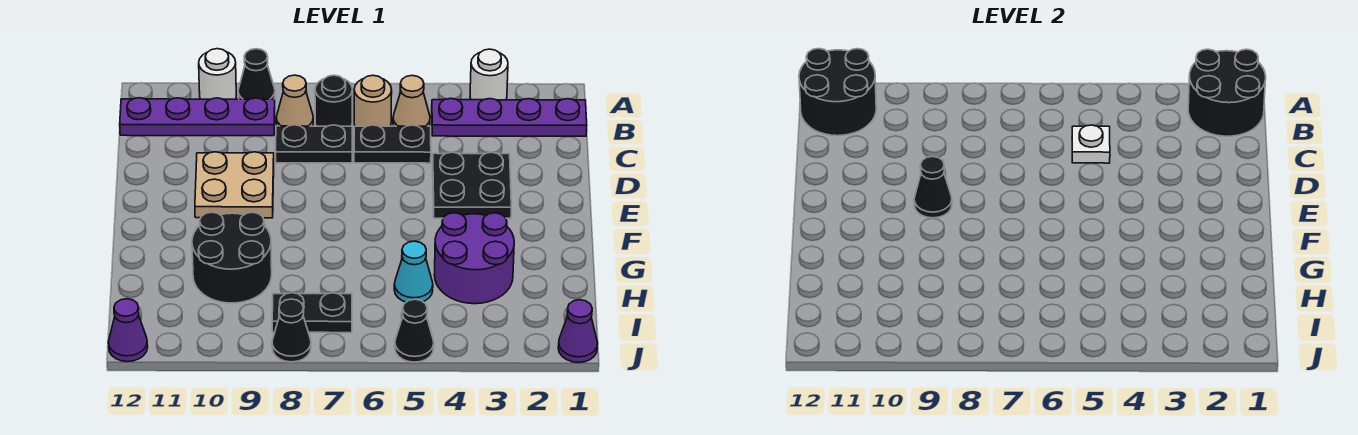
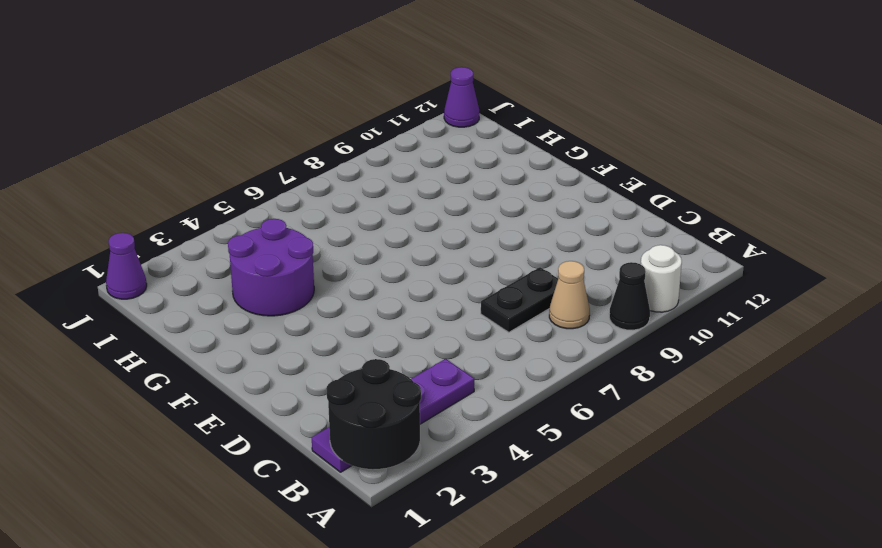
none -> white round brick A3 level 1
none -> tan cone B5 level 1
none -> tan round brick B6 level 1

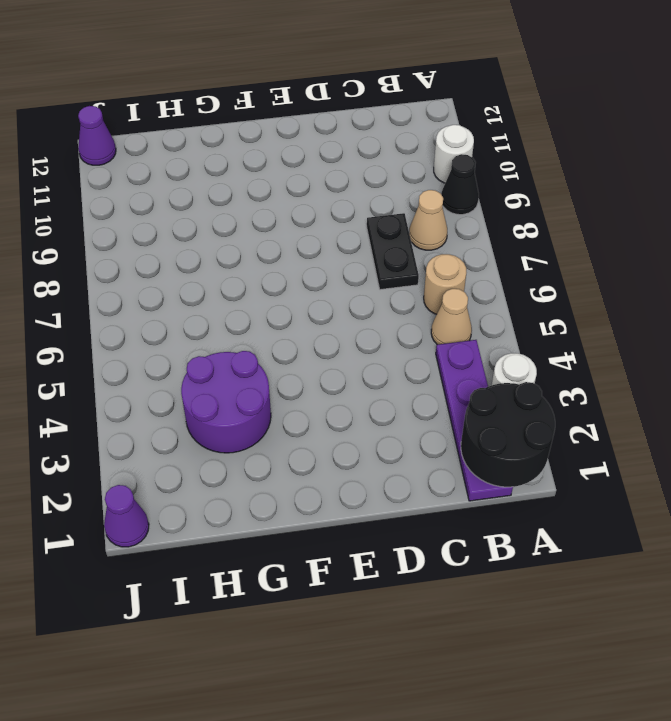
none -> black round brick B7 level 1
none -> purple plate B9:B12 level 1
none -> black plate C5:C6 level 1

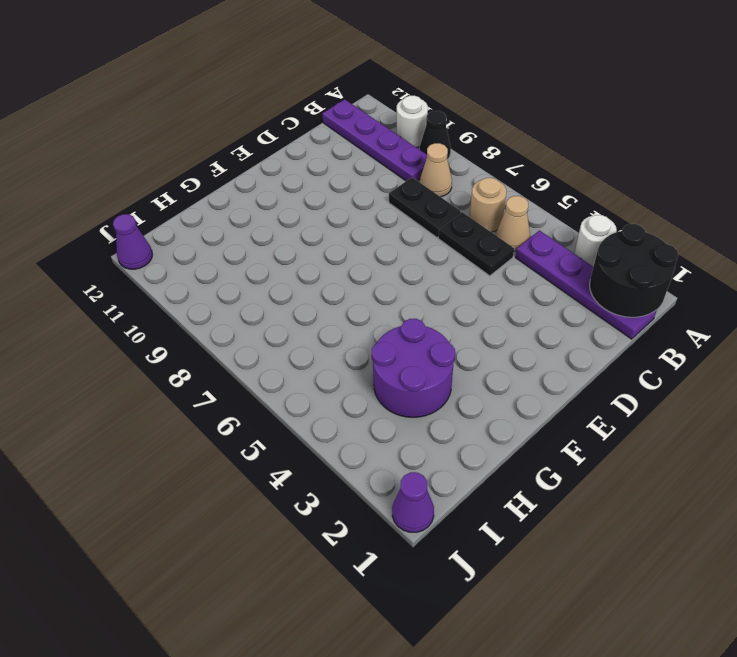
none -> black round brick B7 level 1
none -> black plate D3:E4 level 1
none -> tan plate D9:E10 level 1

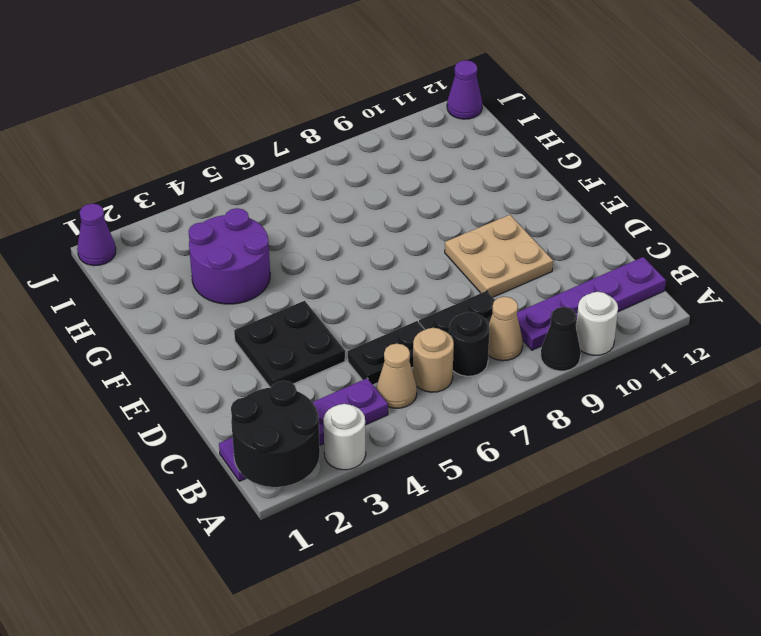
none -> black round brick G9:H10 level 1
none -> cyan cone H5 level 1
none -> black plate I7:I8 level 1

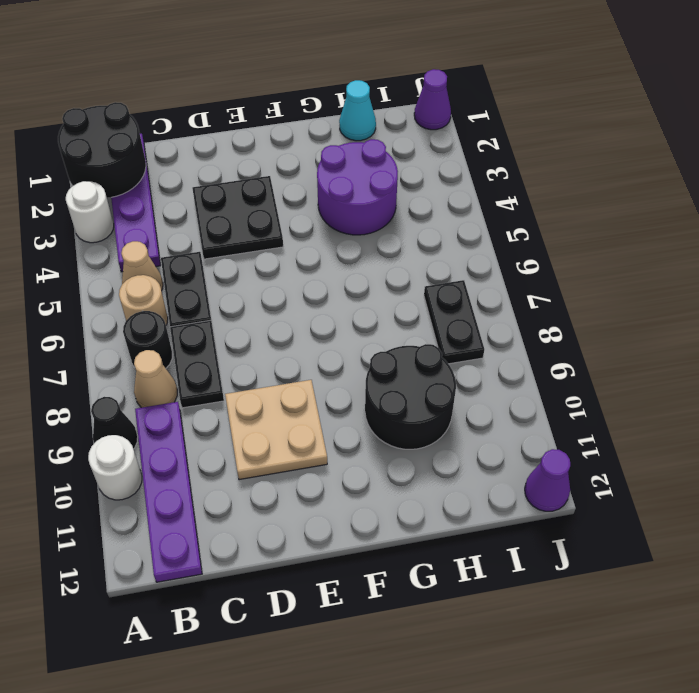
cyan cone H1 level 1 -> cyan cone H5 level 1
none -> black cone J5 level 1
none -> black cone J8 level 1
none -> black round brick A11:B12 level 2

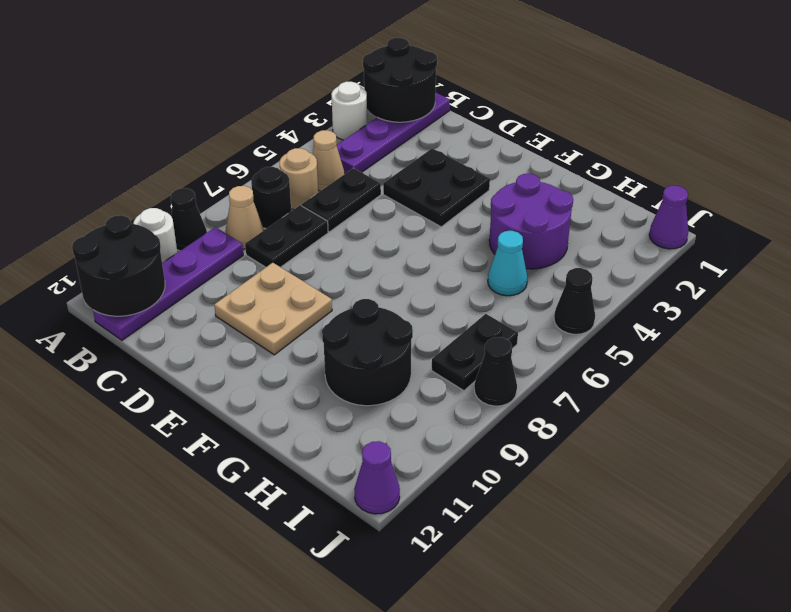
none -> white plate C5 level 2
none -> black cone E9 level 2

